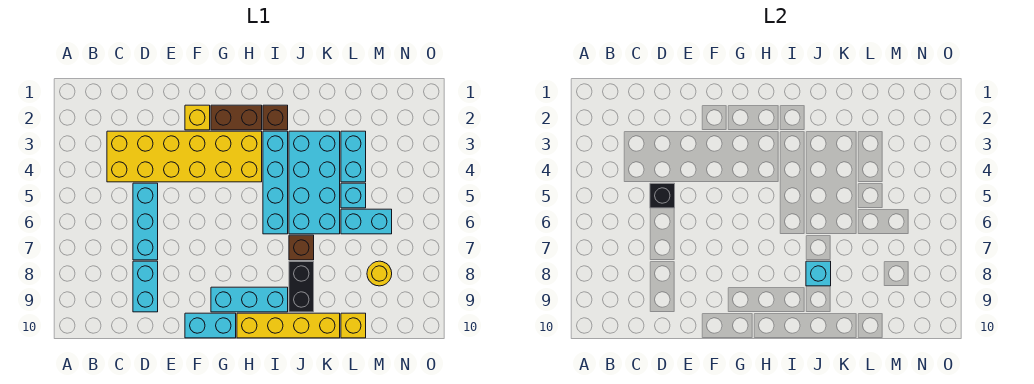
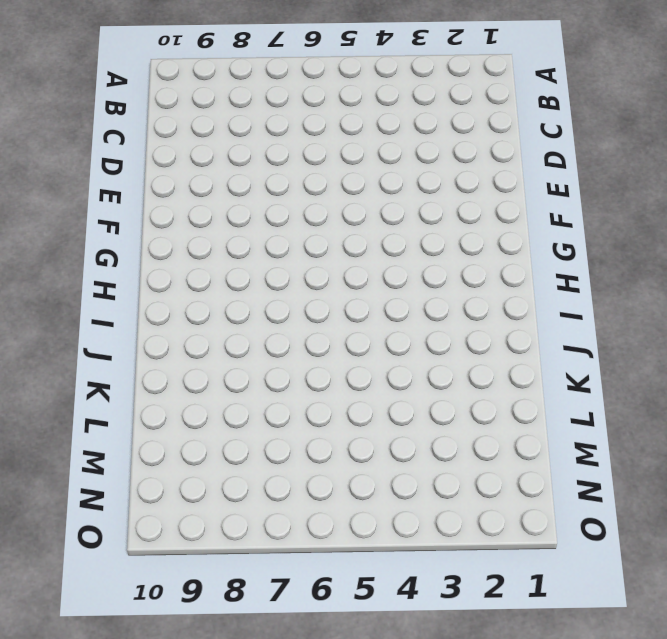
none -> yellow brick C3:H4 level 1
none -> cyan brick D5:D7 level 1
none -> cyan brick D8:D9 level 1

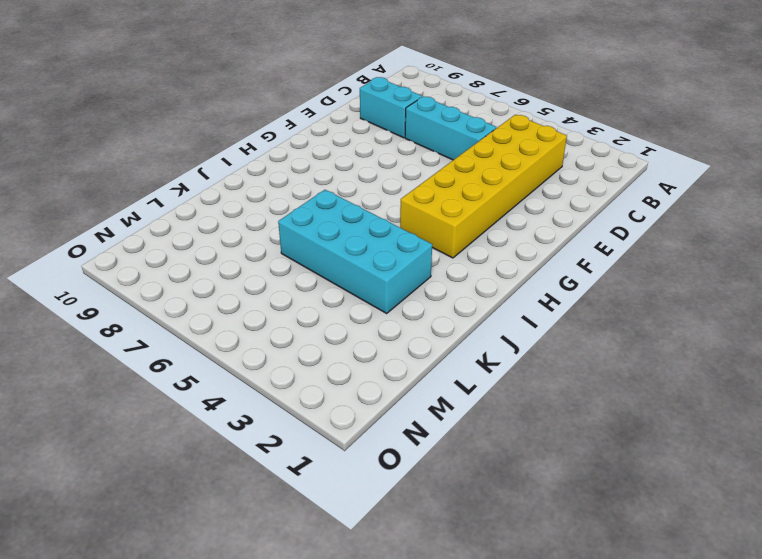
none -> yellow brick F2 level 1
none -> cyan brick F10:G10 level 1
none -> brown brick G2:H2 level 1

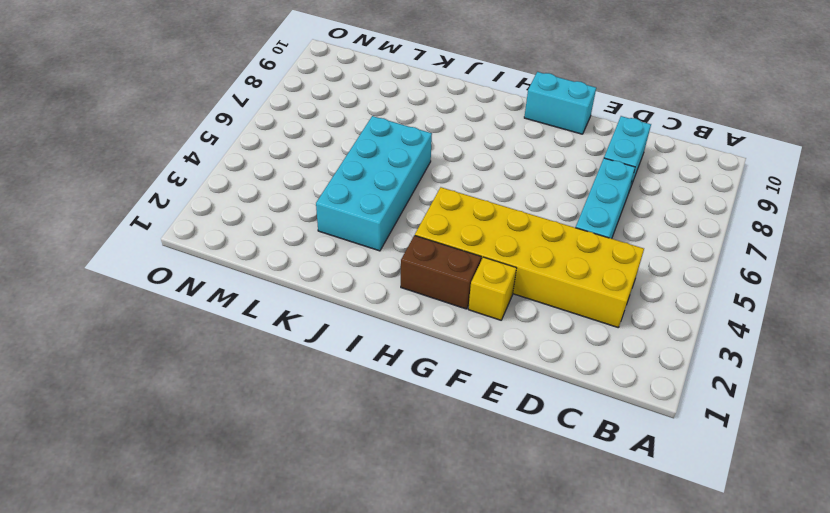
none -> cyan brick G9:I9 level 1
none -> yellow brick H10:K10 level 1
none -> brown brick I2 level 1

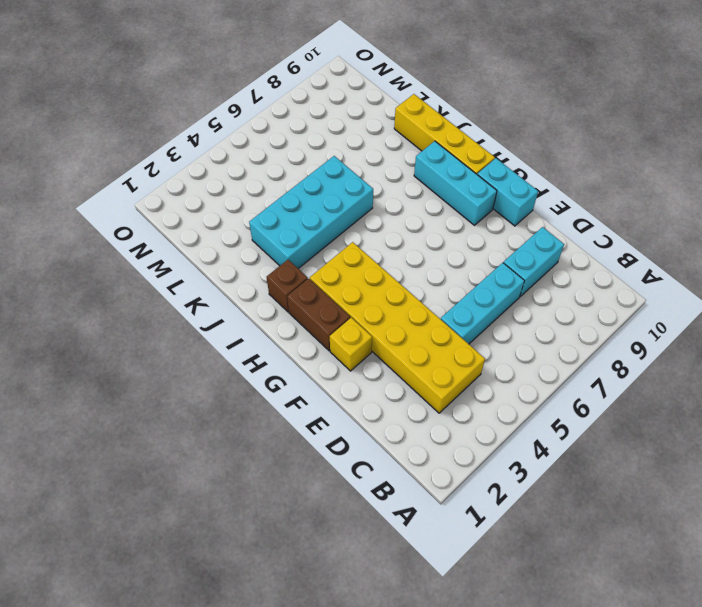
none -> cyan brick I3:I6 level 1
none -> brown brick J7 level 1
none -> black brick J8:J9 level 1

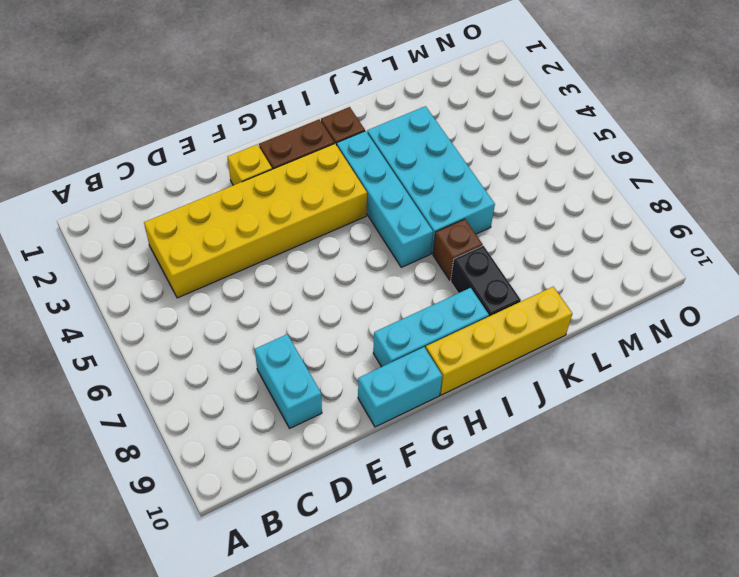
none -> cyan brick D5:D7 level 1
none -> cyan brick L3:L4 level 1
none -> cyan brick L5 level 1

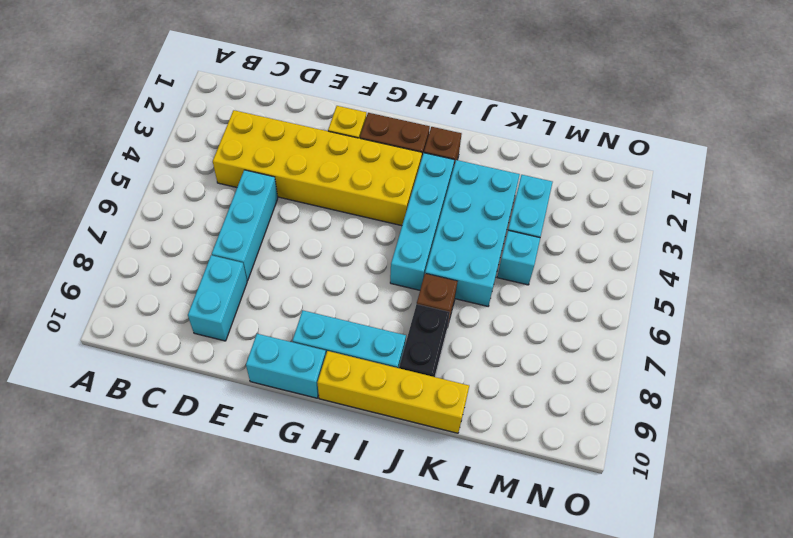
none -> cyan brick L6:M6 level 1
none -> yellow brick L10 level 1
none -> yellow round brick M8 level 1

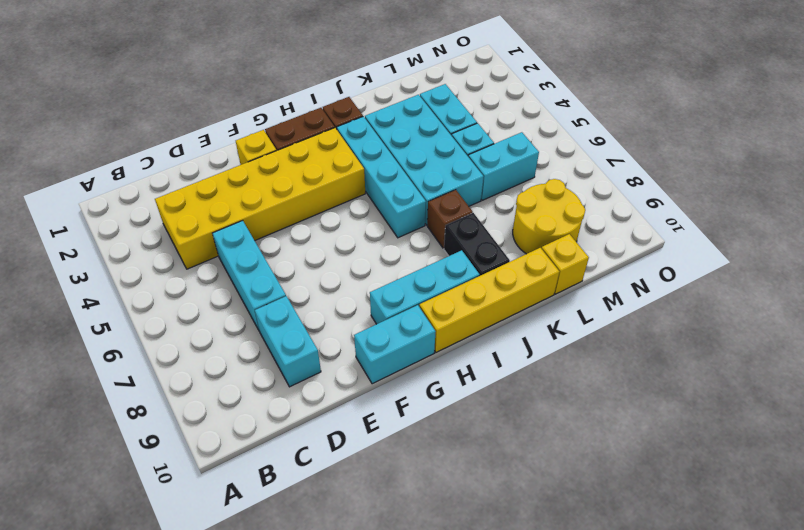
yellow round brick L8:M9 level 1 -> yellow round brick M8 level 1
none -> black brick D5 level 2
none -> cyan brick J8 level 2

